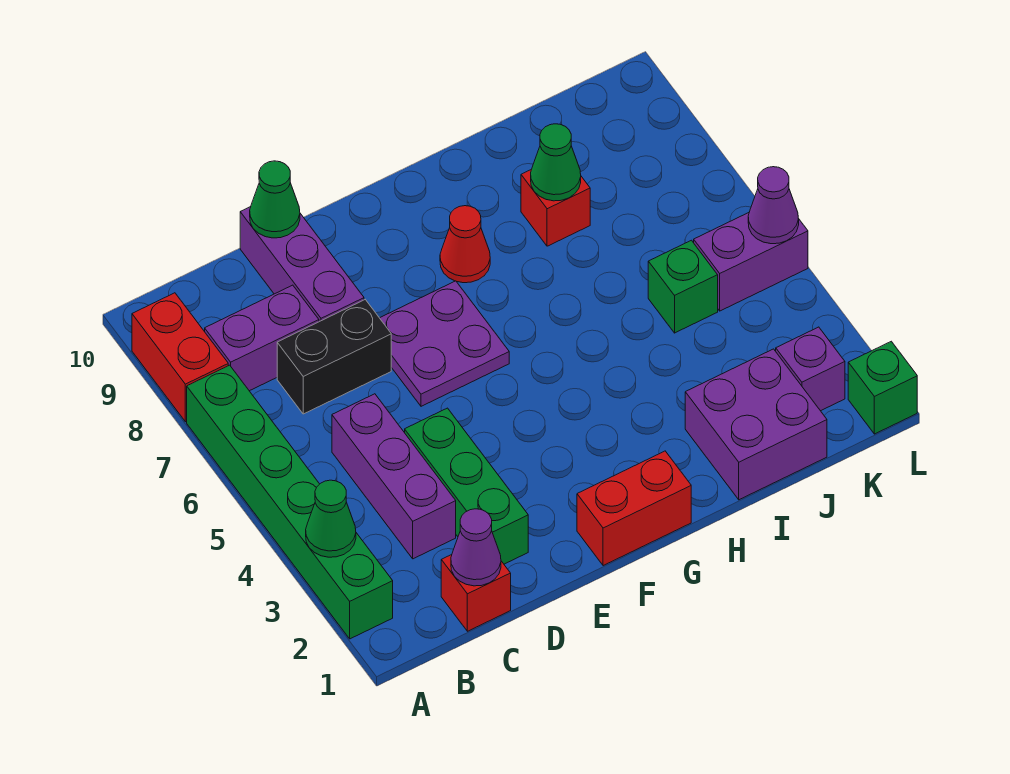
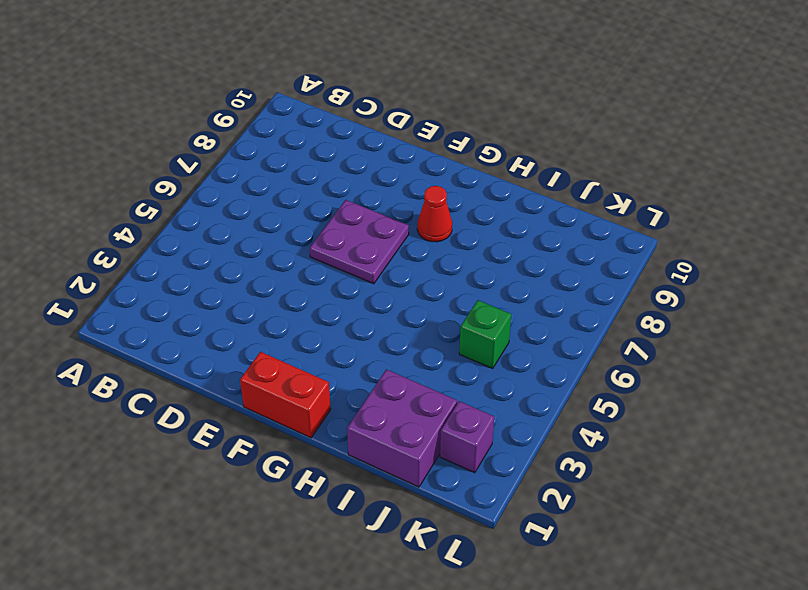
none -> green brick A2:A7 level 1
none -> red brick A8:A9 level 1
none -> purple brick B8:C8 level 1

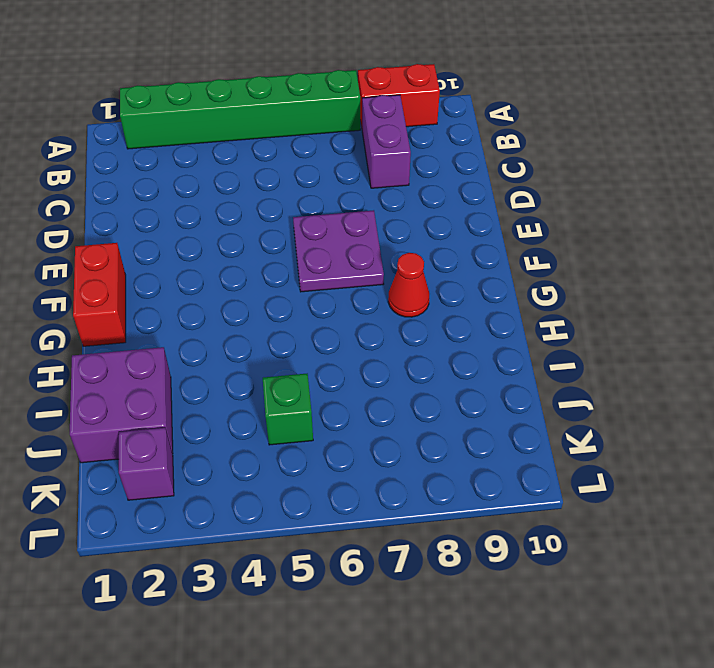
none -> red brick C1 level 1
none -> purple brick C3:C5 level 1
none -> black brick C7:D7 level 1

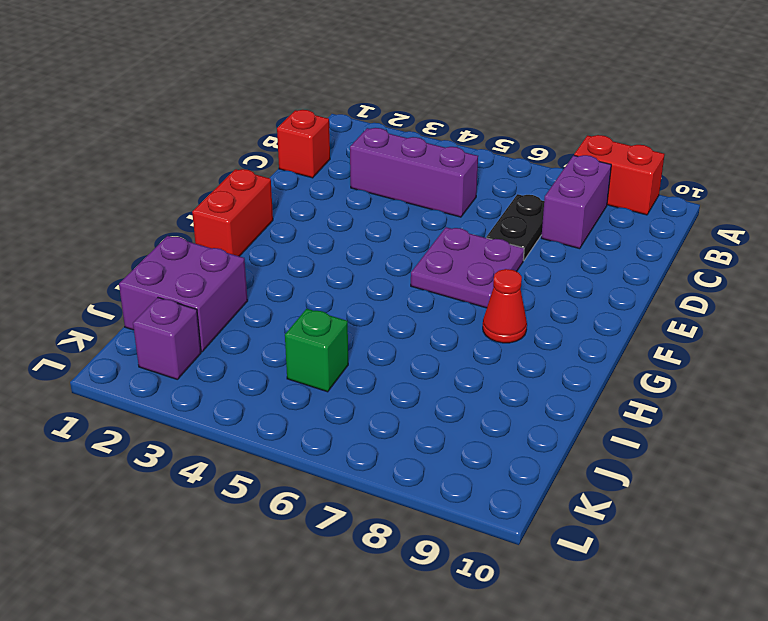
black plate C7:D7 level 1 -> black brick C7:D7 level 1
none -> green brick A2:A7 level 1
none -> green brick D2:D4 level 1
none -> purple brick D8:D10 level 1

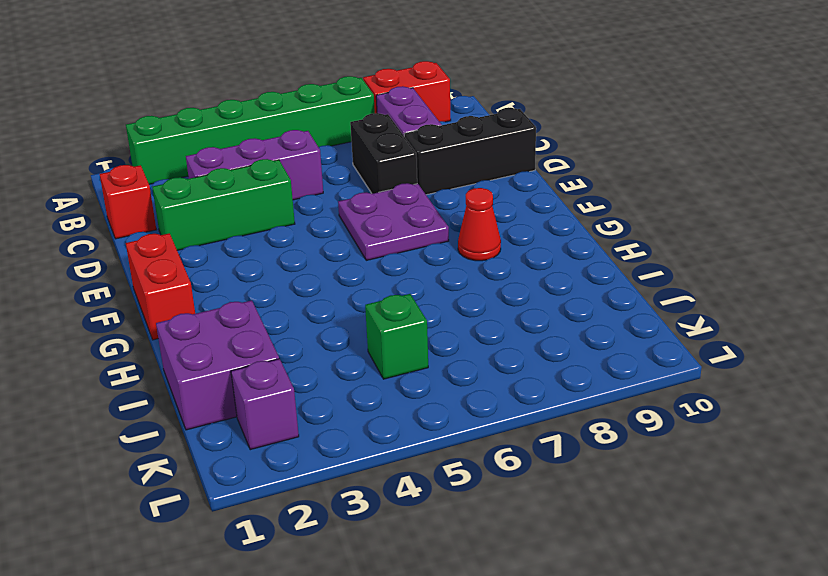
black brick D8:D10 level 1 -> purple brick D8:D10 level 1
none -> red brick I8 level 1
none -> purple brick K5:L5 level 1
none -> green brick L1 level 1

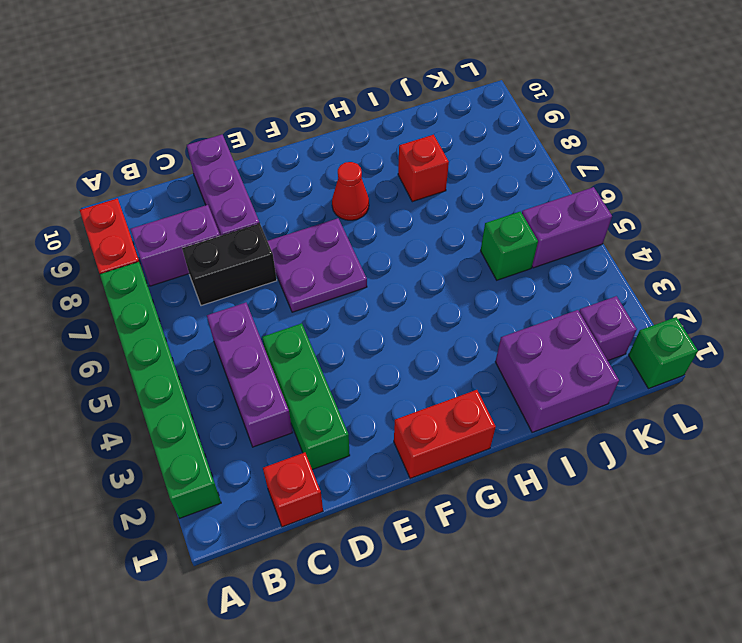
none -> green cone A3 level 2
none -> purple cone C1 level 2
none -> green cone D10 level 2

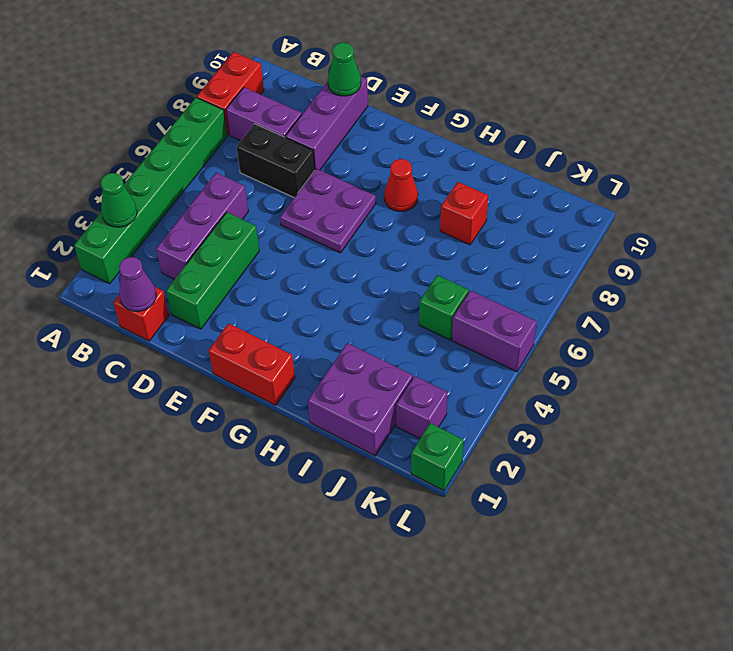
none -> green cone I8 level 2
none -> purple cone L5 level 2

